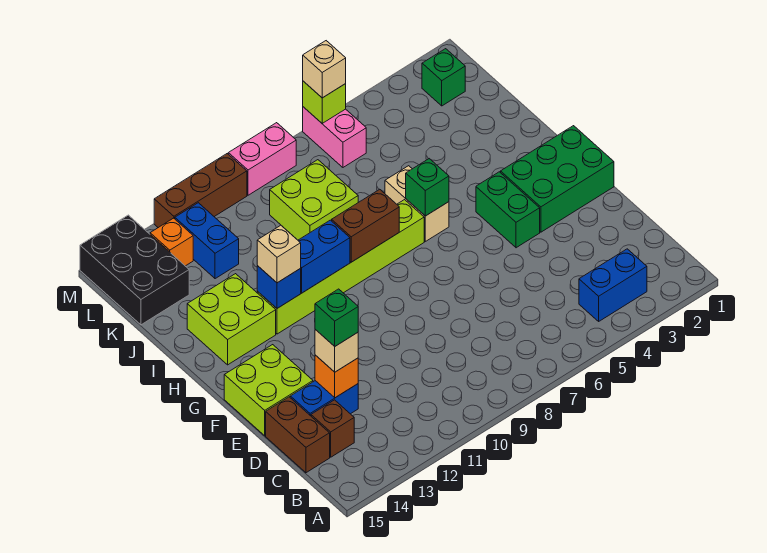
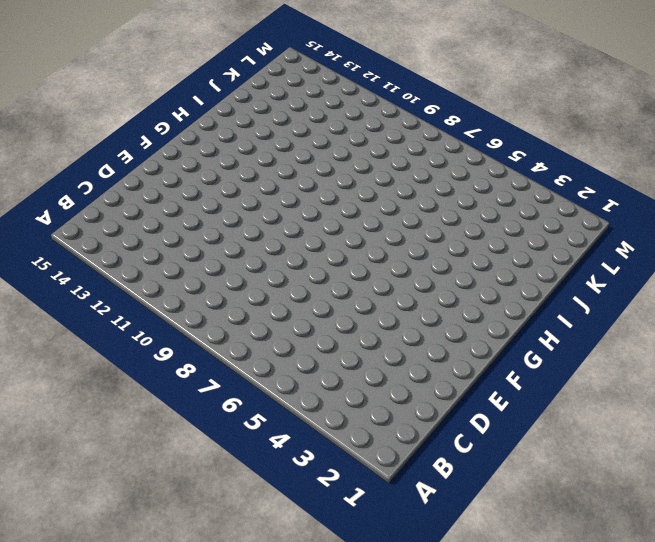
none -> blue brick B3:B4 level 1
none -> brown brick C14 level 1
none -> brown brick C15:D15 level 1

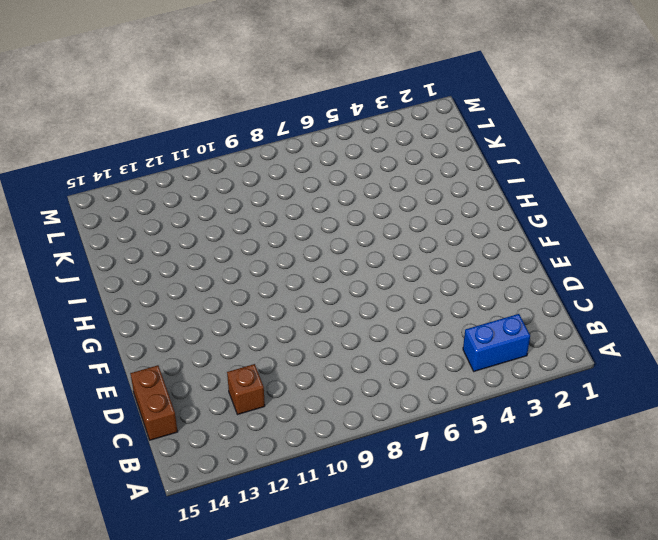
brown brick C12 level 1 -> brown brick C14 level 1
none -> blue brick D13:D14 level 1
none -> lime brick E14:F15 level 1
none -> green brick F1:G3 level 1

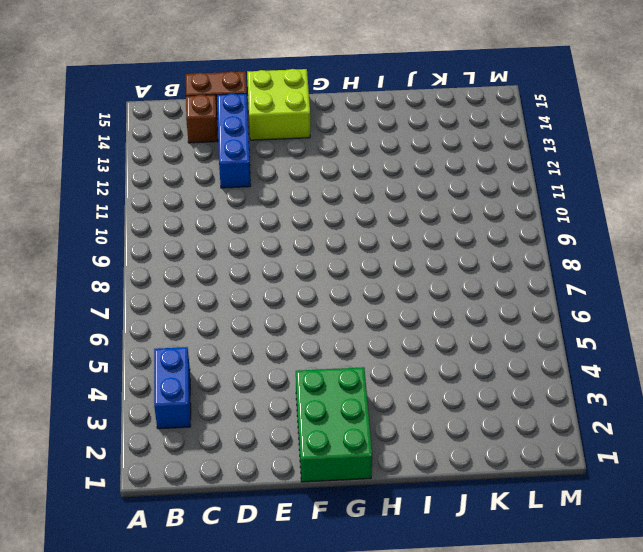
blue brick D12:D14 level 1 -> blue brick D13:D14 level 1
none -> green brick F4:G4 level 1
none -> tan brick H6:I6 level 1
none -> lime brick H7:H12 level 1

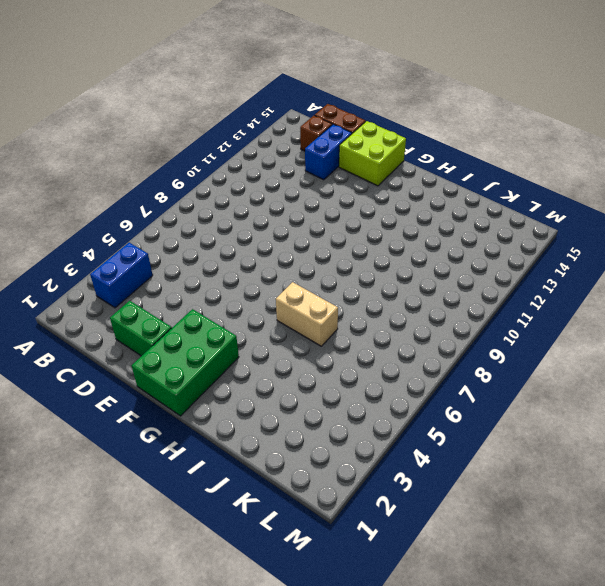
green brick D2:E2 level 1 -> green brick F4:G4 level 1
none -> lime brick H7:H12 level 1
none -> lime brick H13:I14 level 1
none -> lime brick J8:K9 level 1

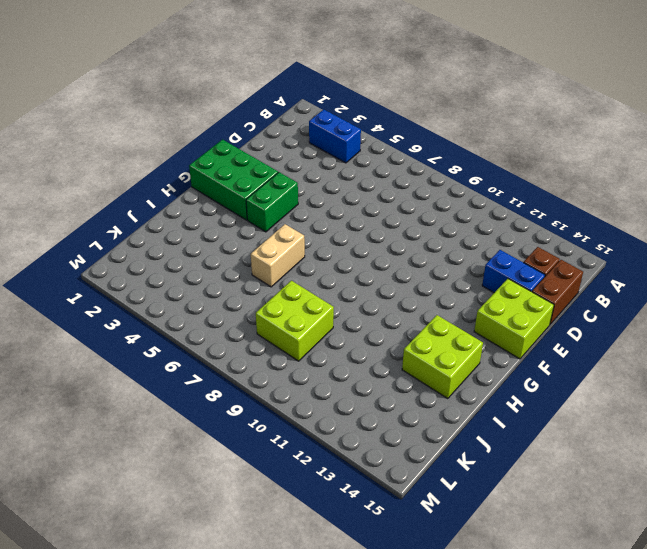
none -> lime brick H7:H12 level 1
none -> blue brick K12:L12 level 1
none -> black brick K14:M15 level 1

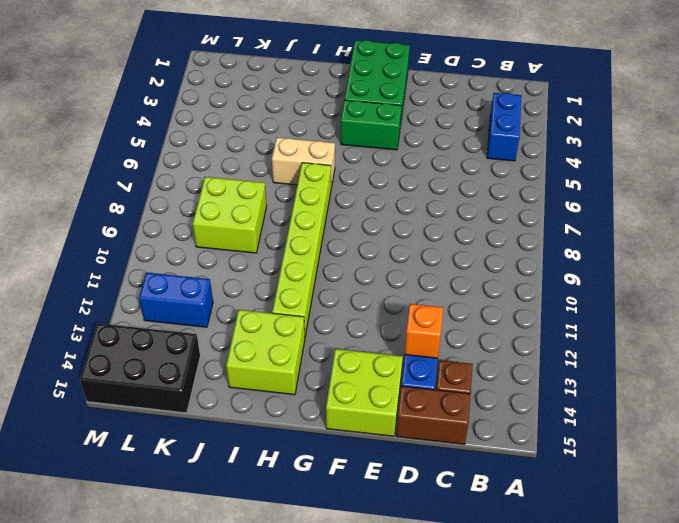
none -> green brick L2 level 1
none -> pink brick L6:M6 level 1
none -> orange brick L13 level 1

